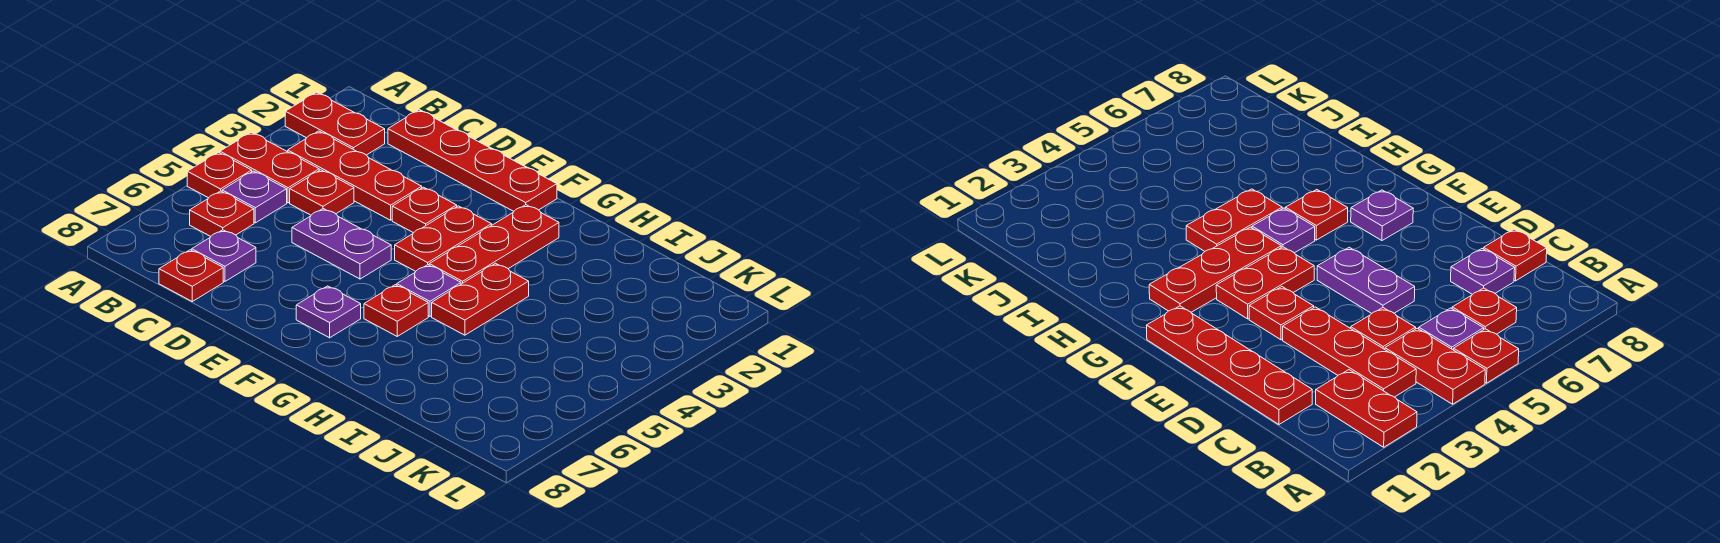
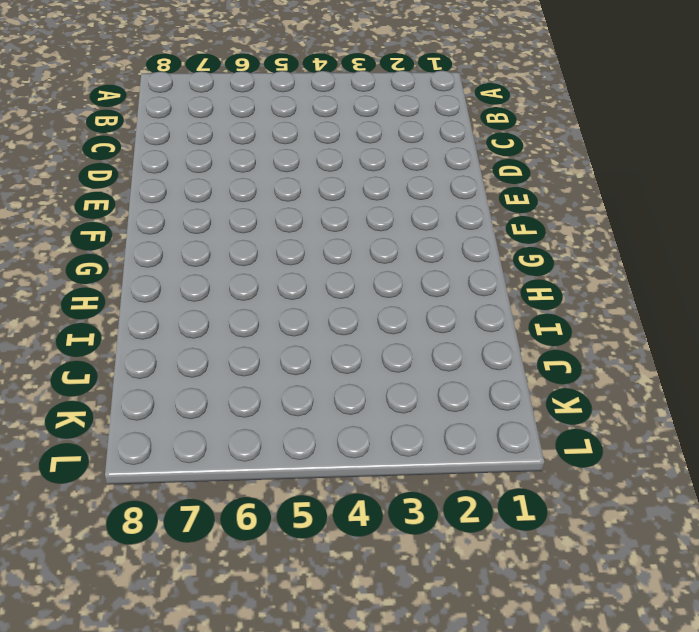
none -> red plate A2:B2 level 1
none -> red plate A4:B4 level 1
none -> red plate A5 level 1

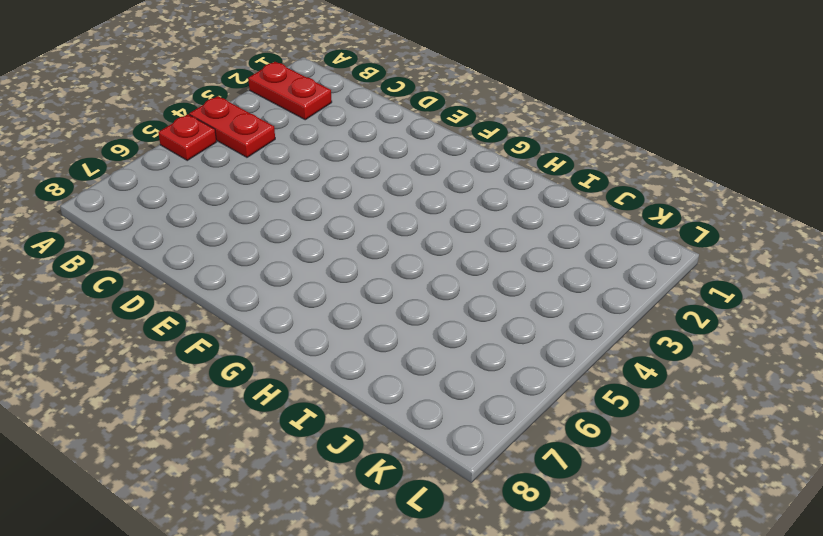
none -> red plate B3:D3 level 1
none -> purple plate B5 level 1
none -> red plate B6 level 1

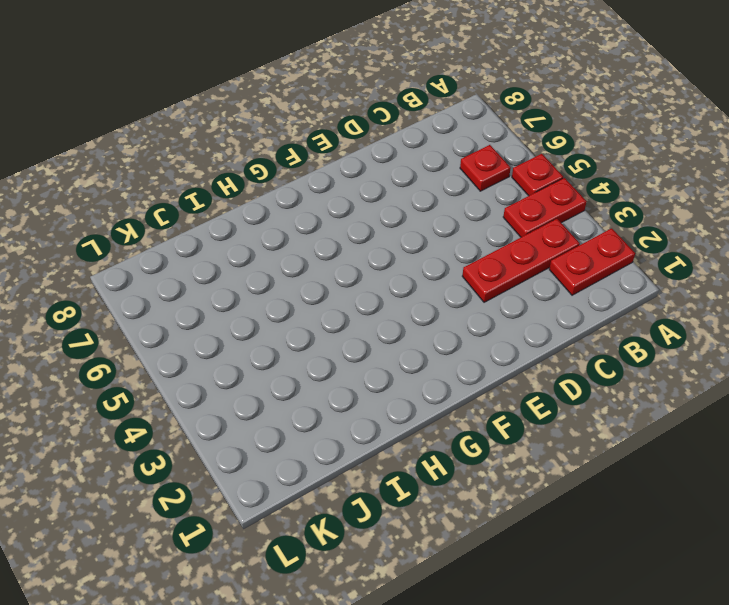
none -> purple plate B5 level 1
none -> red plate C1:F1 level 1
none -> red plate C4 level 1

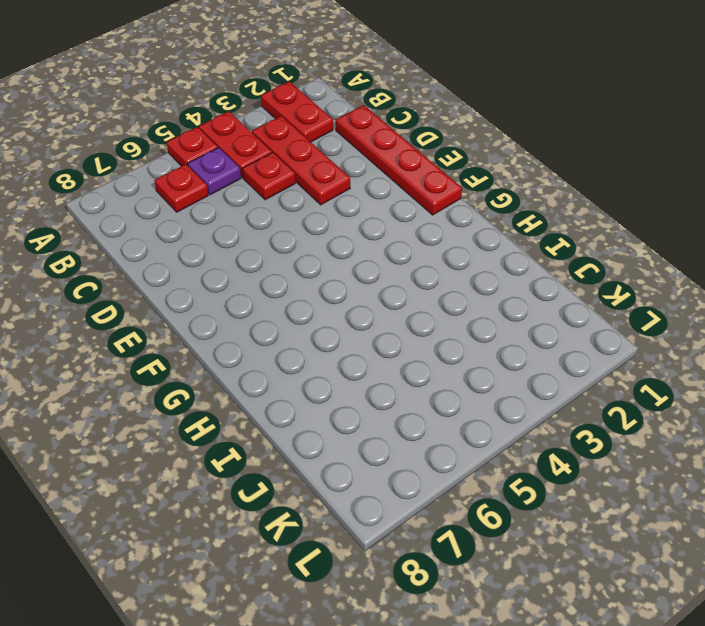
none -> purple plate C7 level 1
none -> red plate C8 level 1
none -> purple plate D5:E5 level 1

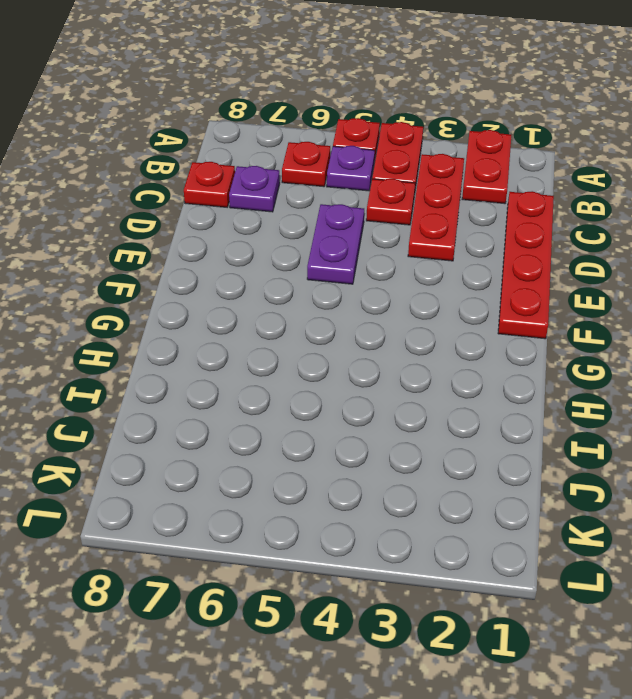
none -> red plate E3 level 1
none -> red plate F3:F4 level 1
none -> purple plate F7 level 1

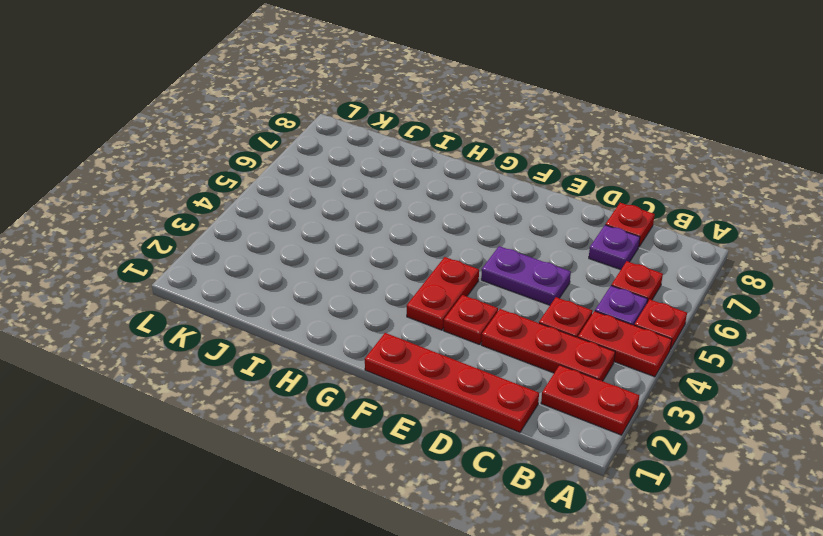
none -> purple plate F7 level 1
none -> red plate G2:G4 level 1
none -> purple plate G5 level 1

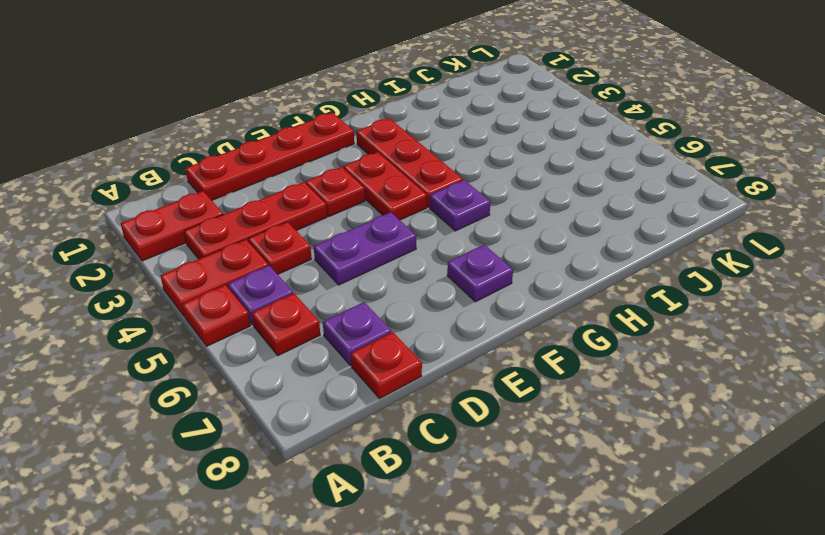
none -> red plate G6 level 1
none -> red plate H4:H5 level 1

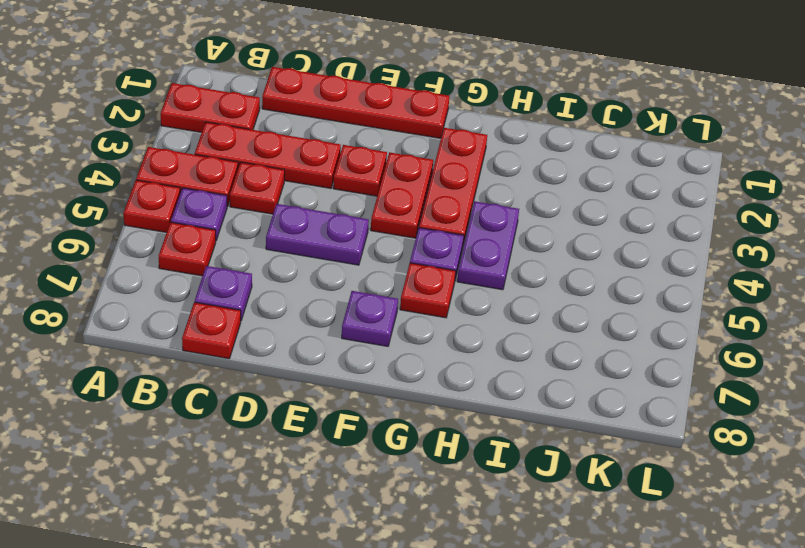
purple plate H4:H5 level 1 -> red plate H4:H5 level 1

